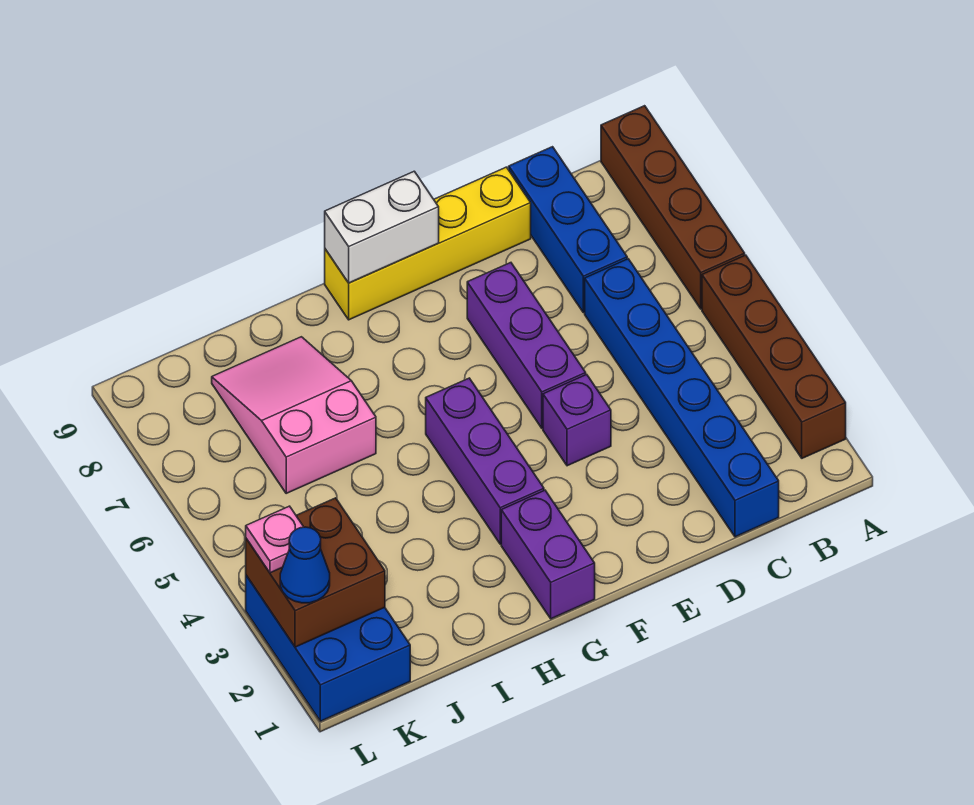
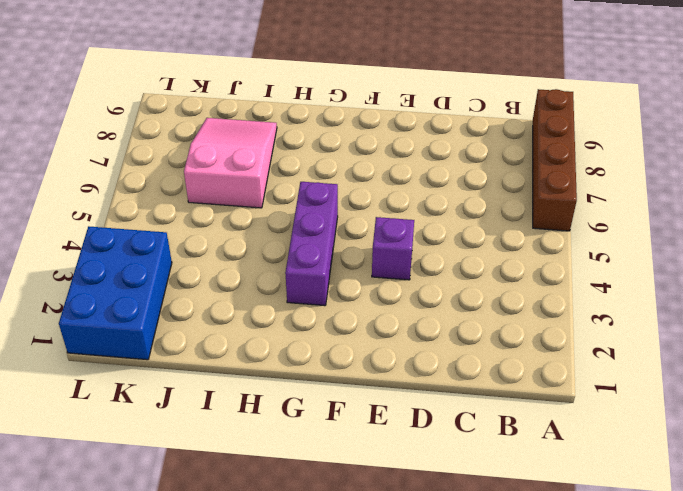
none -> brown brick A2:A5 level 1
none -> blue brick C1:C6 level 1
none -> blue brick C7:C9 level 1

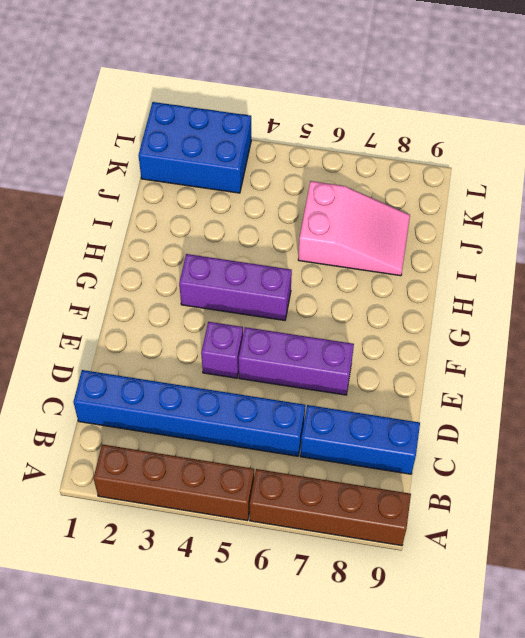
none -> yellow brick D9:G9 level 1
none -> purple brick G1:G2 level 1
none -> white brick F9:G9 level 2

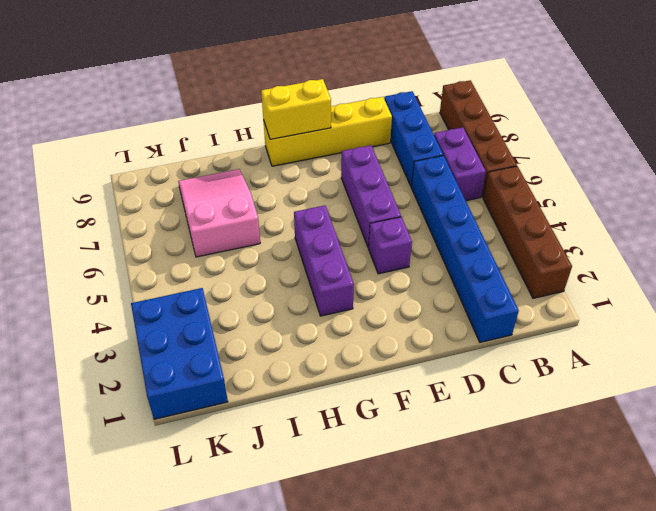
purple brick B6:B7 level 1 -> purple brick G1:G2 level 1
yellow brick F9:G9 level 2 -> white brick F9:G9 level 2
none -> brown brick K2:L3 level 2
none -> blue cone L2 level 3
none -> pink plate L3 level 3

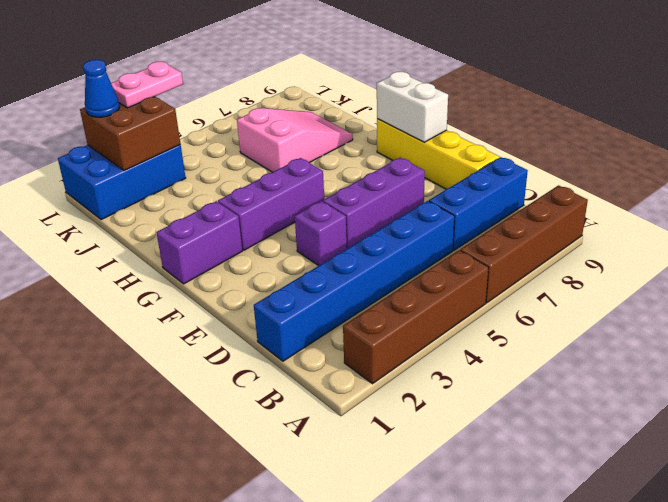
pink plate L3:L4 level 3 -> pink plate L3 level 3

